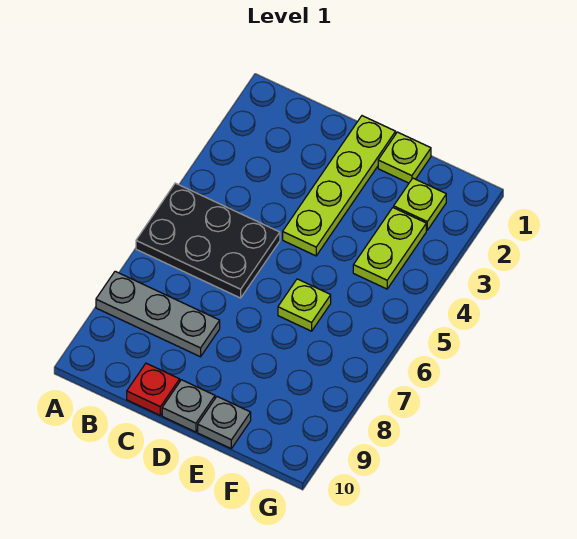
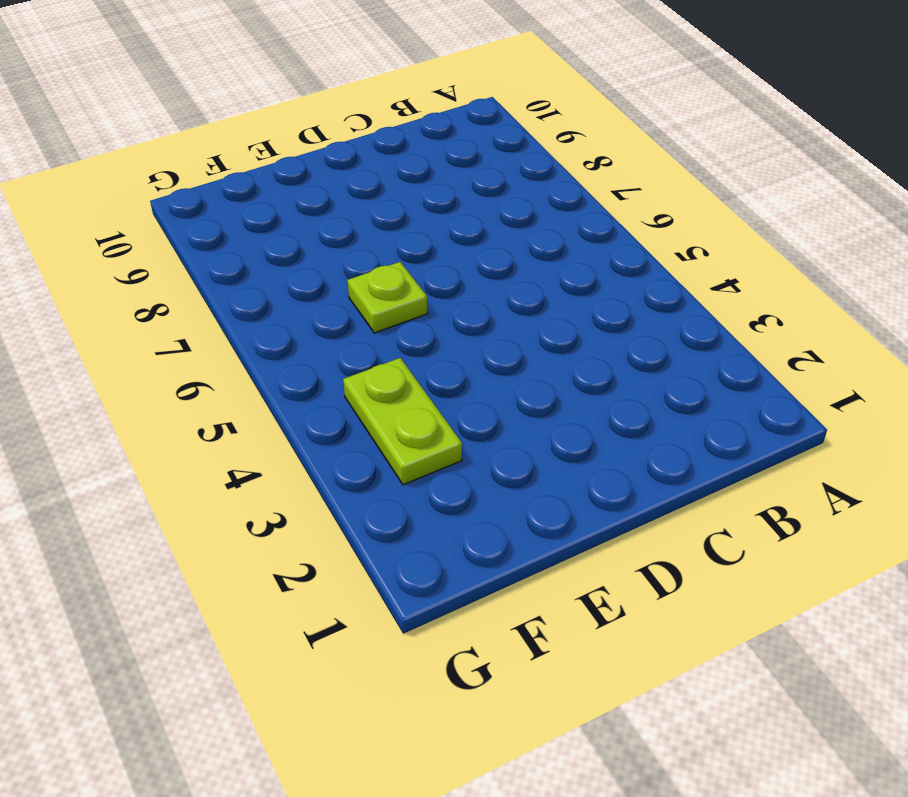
none -> black plate A5:C6 level 1
none -> grey plate A8:C8 level 1

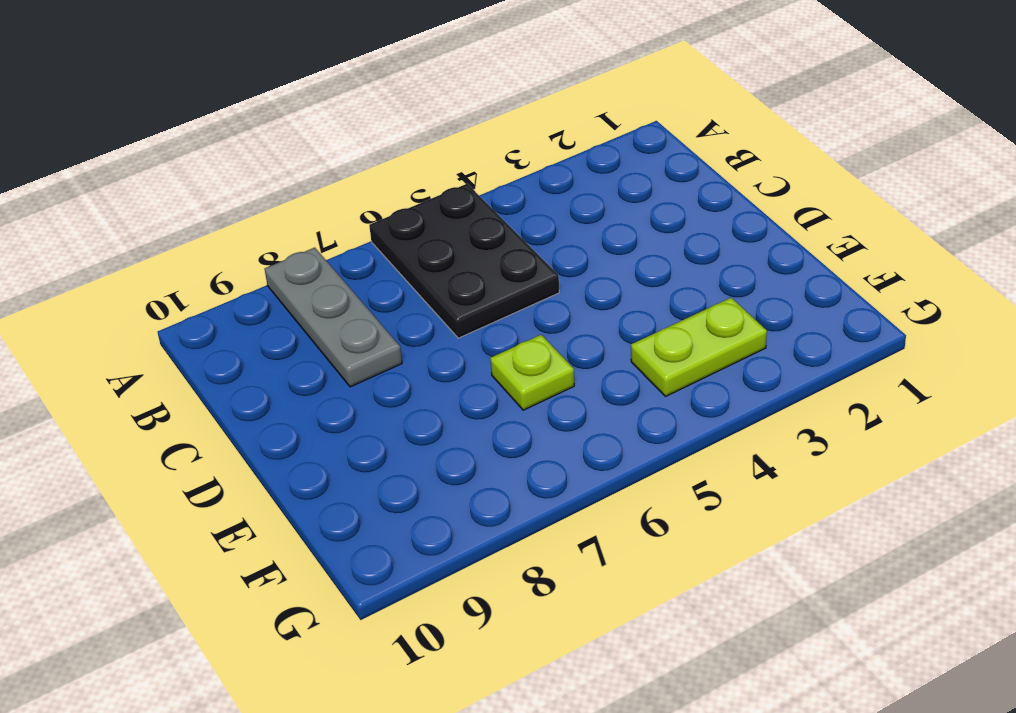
none -> red plate C10 level 1
none -> lime plate D1:D4 level 1

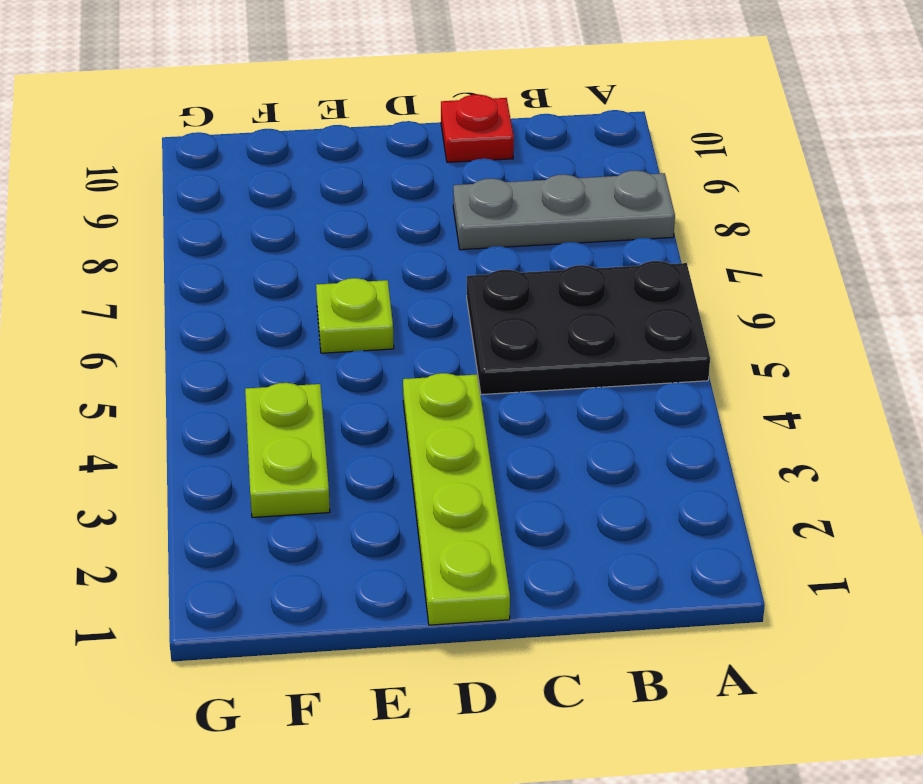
none -> grey plate D10 level 1
none -> lime plate E1 level 1

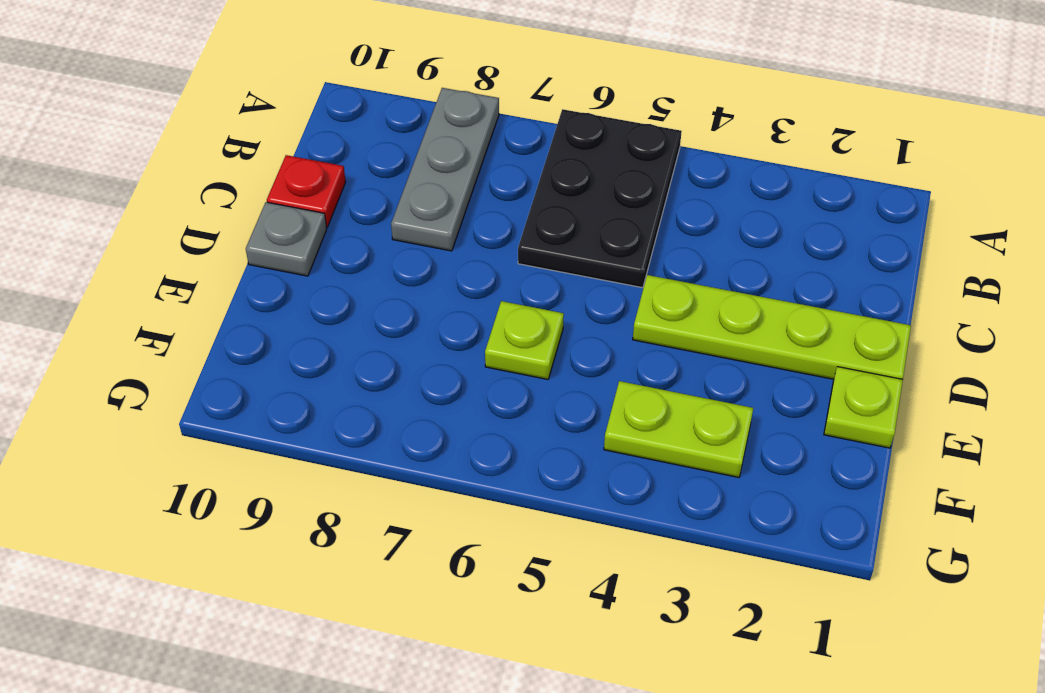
none -> grey plate E10 level 1
none -> lime plate F2 level 1

